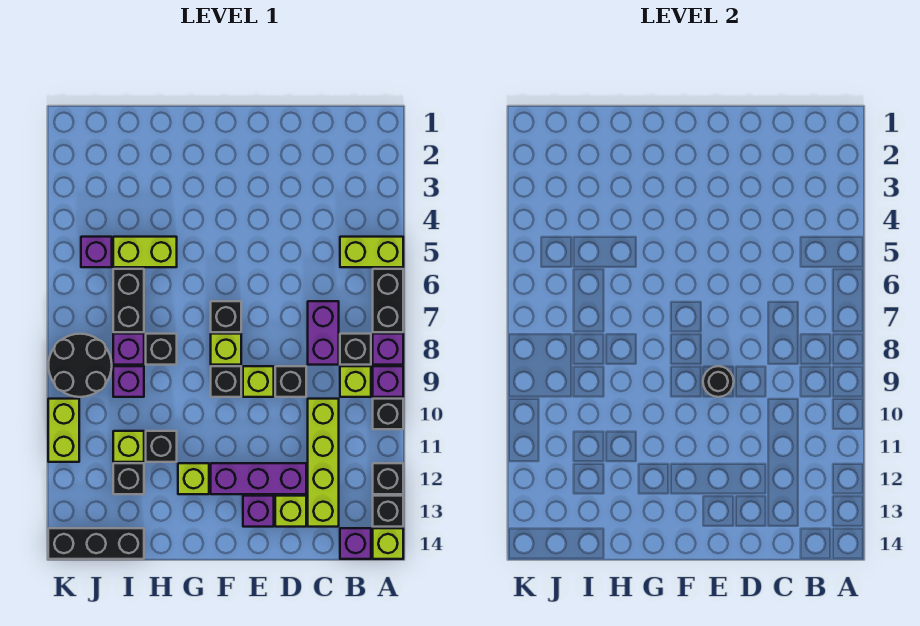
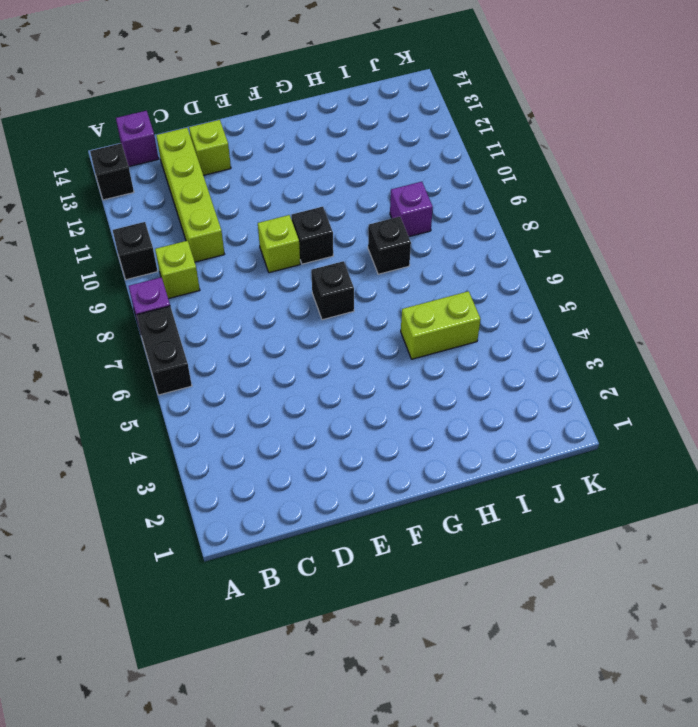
none -> lime brick A5:B5 level 1
none -> purple brick A9 level 1
none -> black brick A12 level 1
none -> lime brick A14 level 1

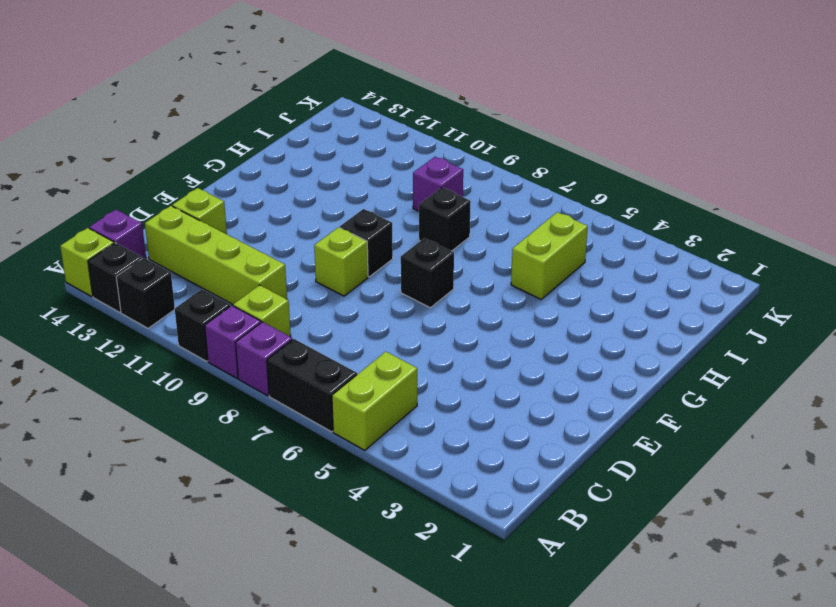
none -> black brick B8 level 1
none -> purple brick C7:C8 level 1
none -> black brick D9 level 1
none -> purple brick D12:F12 level 1

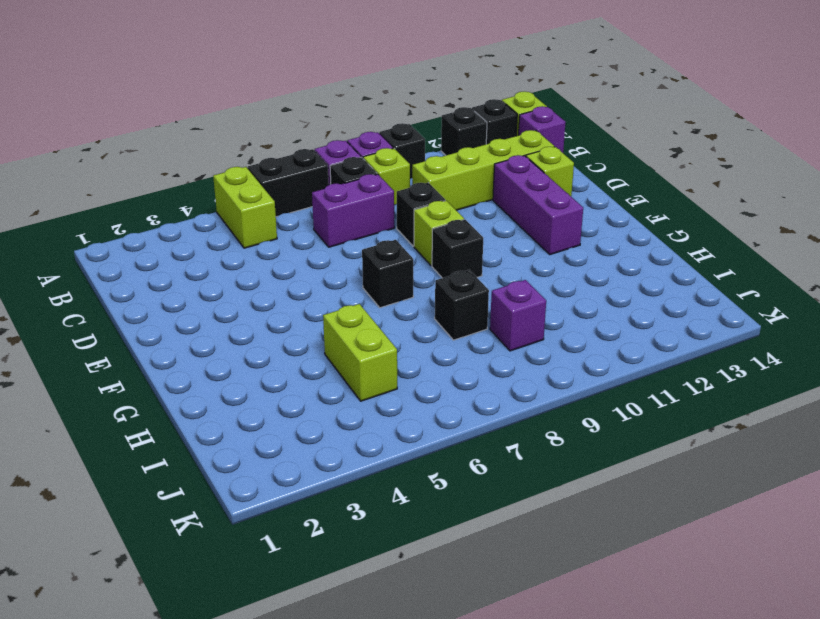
none -> purple brick E13 level 1
none -> lime brick F8 level 1
none -> lime brick G12 level 1
none -> black brick H11 level 1

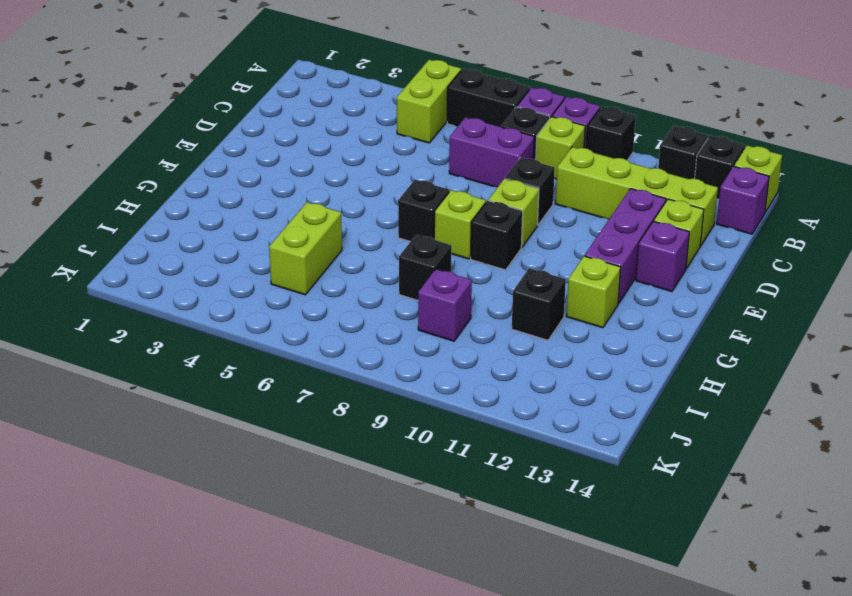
none -> black brick I6:I7 level 1
none -> purple brick I8 level 1
none -> lime brick I11 level 1
none -> black brick I12 level 1

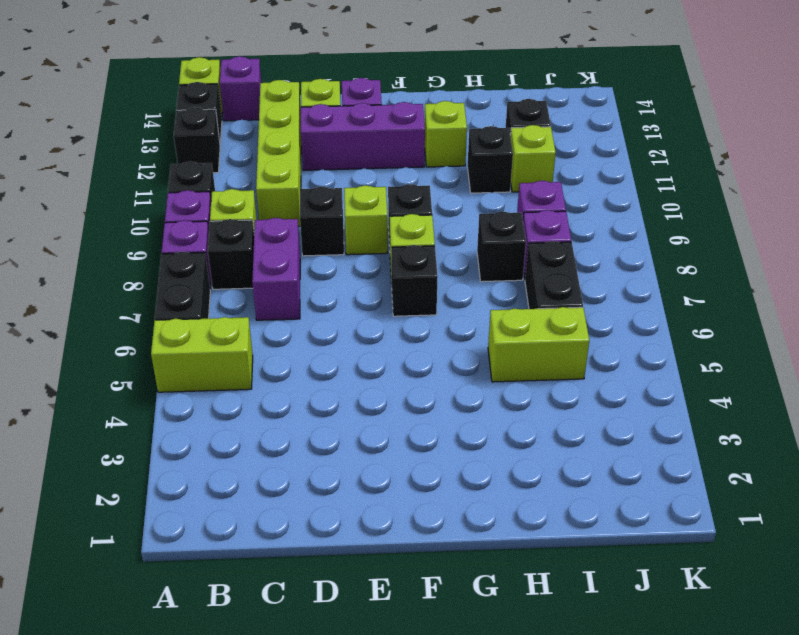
none -> black brick I14:K14 level 1
none -> purple brick J5 level 1
none -> black round brick J8:K9 level 1
none -> lime brick K10:K11 level 1

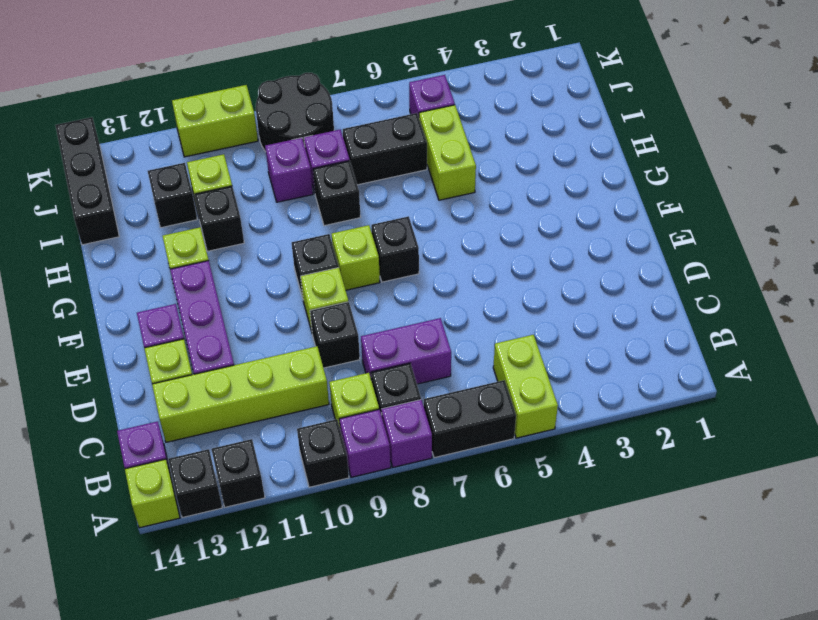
none -> black round brick E9 level 2

